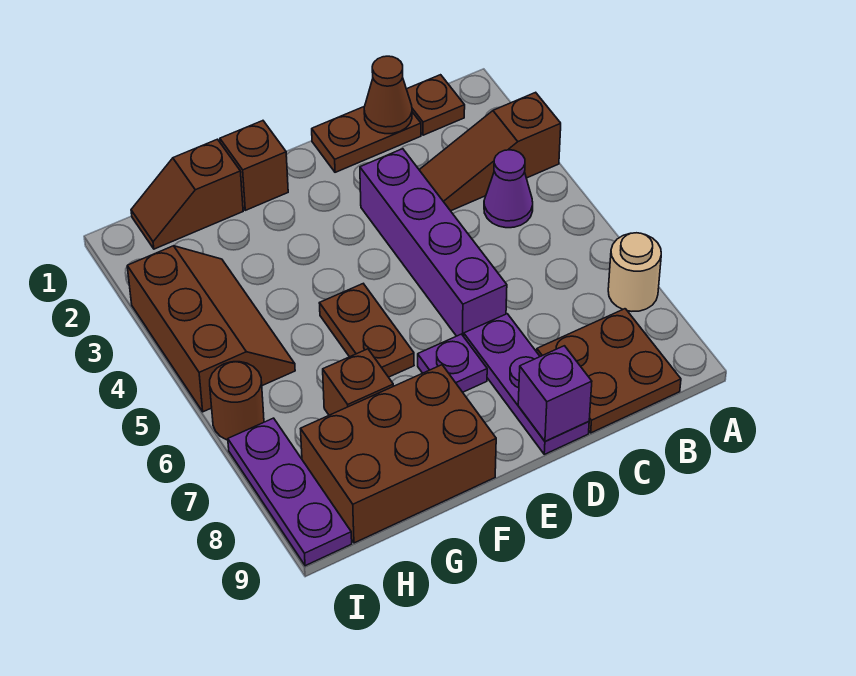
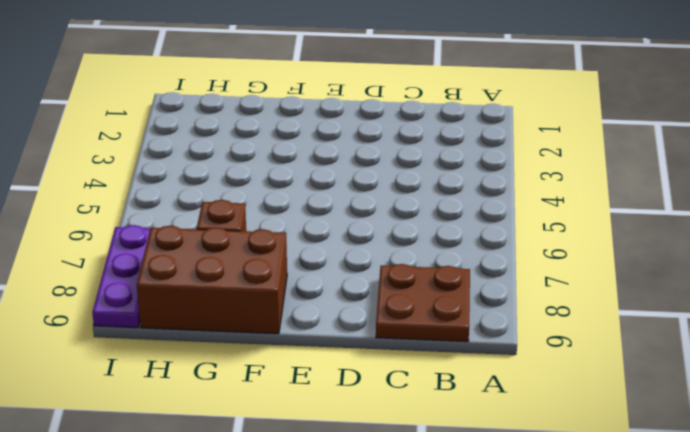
none -> brown slope A3:C3 level 1 top A
none -> tan round brick A7 level 1
none -> brown plate B1 level 1

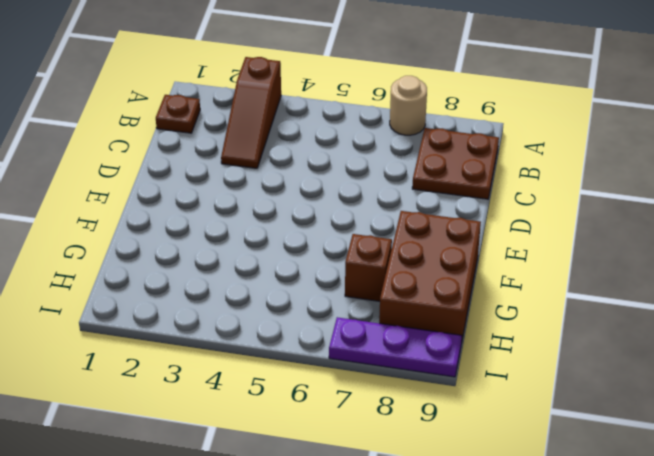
none -> purple cone B4 level 1
none -> brown plate C1:D1 level 1
none -> purple brick D3:D6 level 1

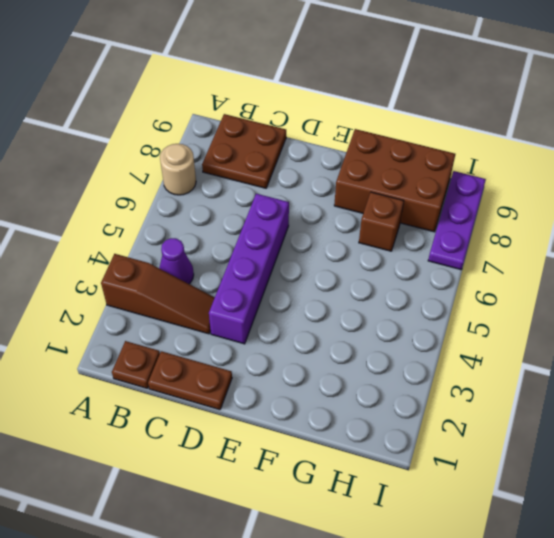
none -> purple plate D7:D9 level 1
none -> purple plate E7 level 1
none -> brown brick F1 level 1

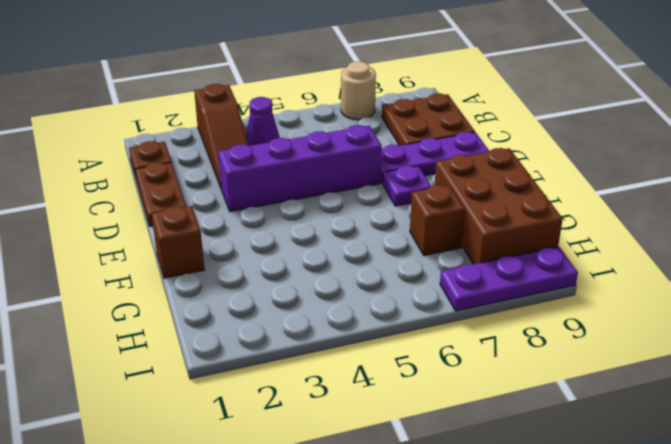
none -> brown plate F5:F6 level 1
none -> brown slope G1:H1 level 1 top G
none -> brown slope H3:I5 level 1 top I

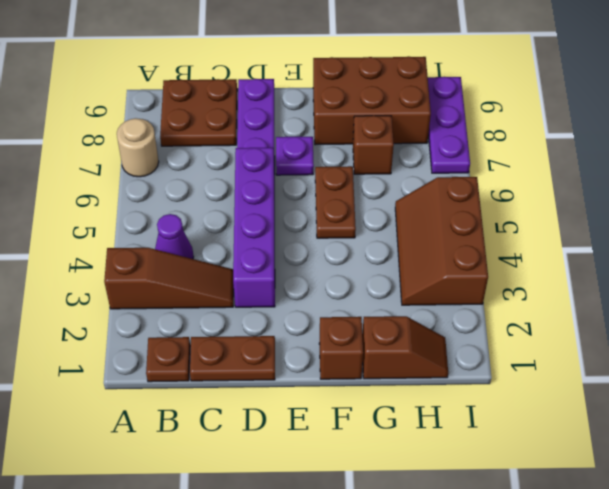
none -> brown round brick I6 level 1
none -> brown cone C1 level 2
none -> purple brick D9 level 2

